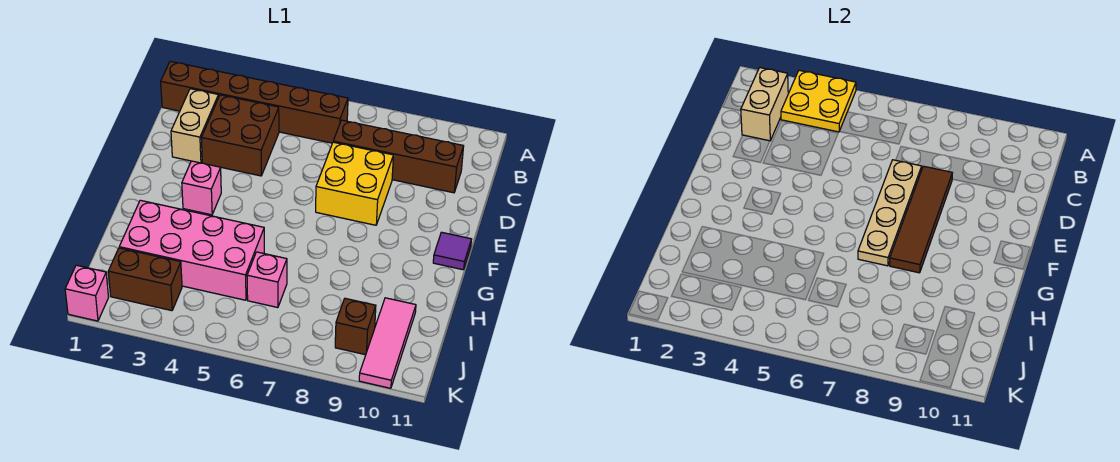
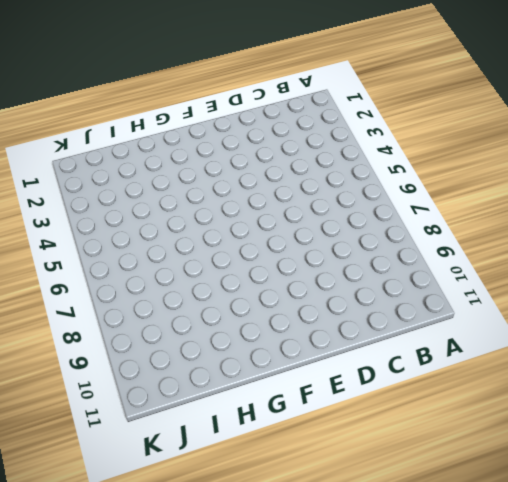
none -> brown brick B1:B6 level 1
none -> tan brick C2:D2 level 1
none -> brown brick C3:D4 level 1

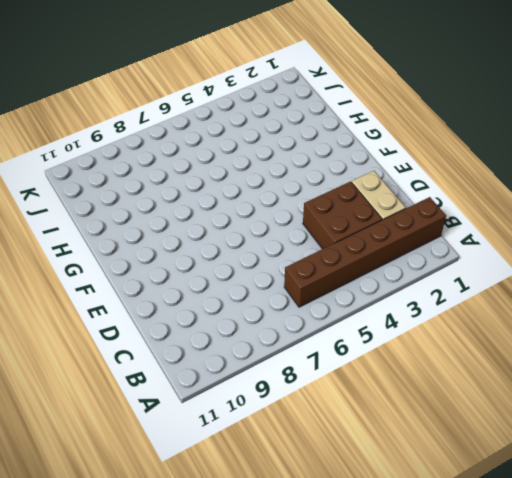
none -> brown brick C7:C10 level 1
none -> yellow brick D7:E8 level 1
none -> pink brick F3 level 1

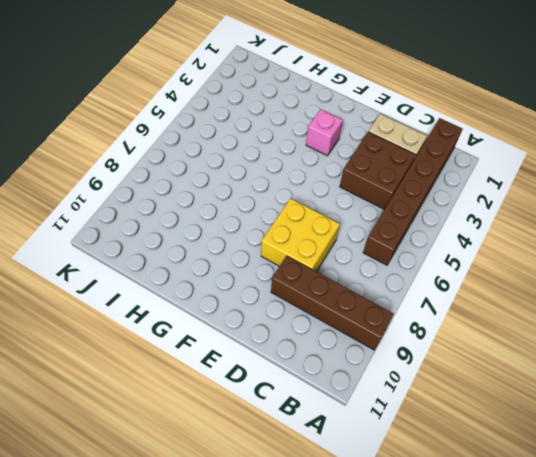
brown brick A9:D9 level 1 -> brown brick C7:C10 level 1
none -> purple tile F11 level 1
none -> pink brick H2:I5 level 1
none -> pink brick I6 level 1

